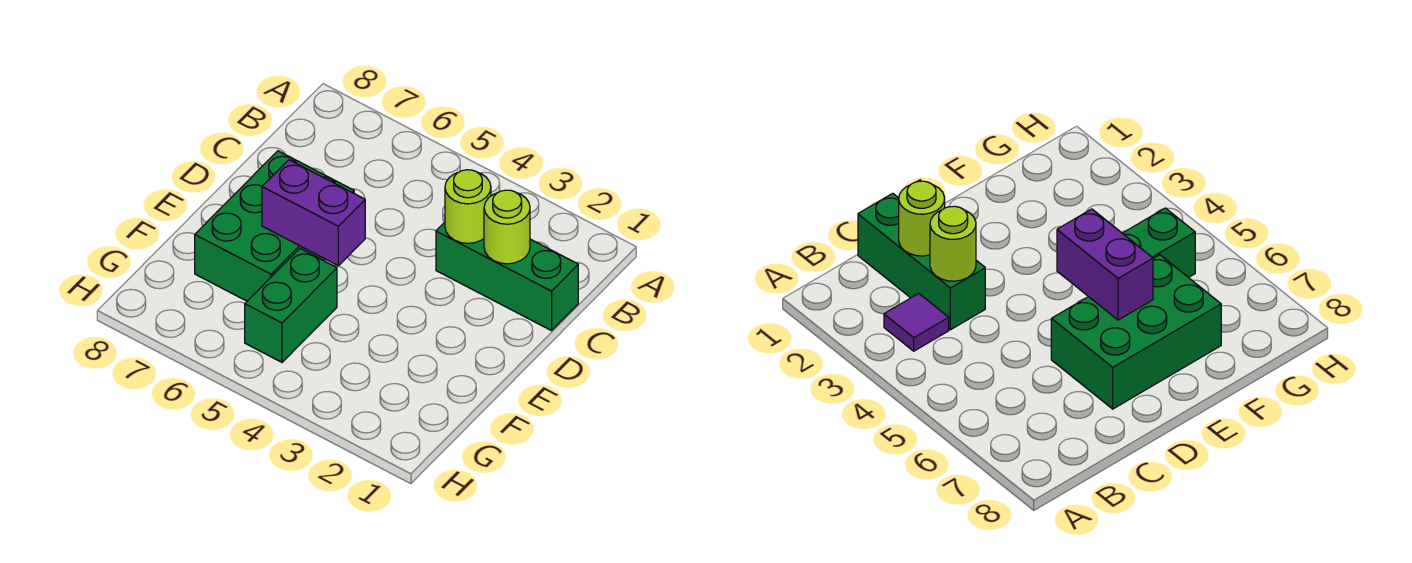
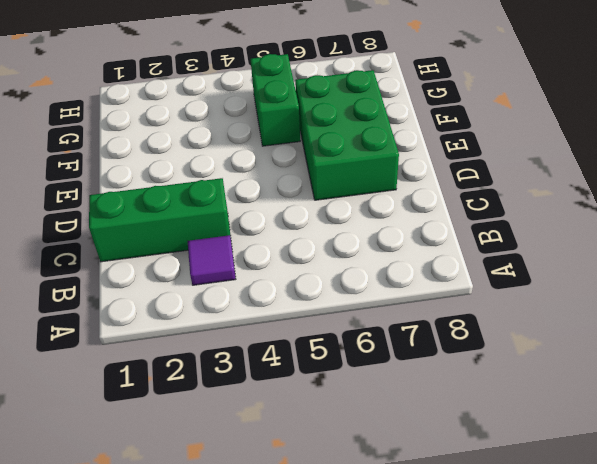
none -> lime round brick C2 level 2
none -> lime round brick C3 level 2

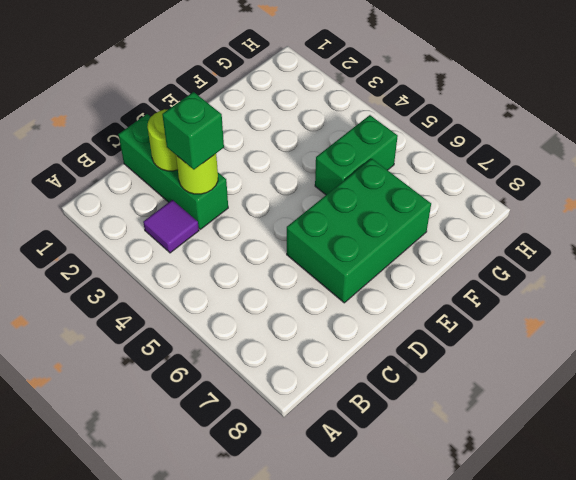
green brick C3 level 3 -> none
none -> purple brick E5:E6 level 2

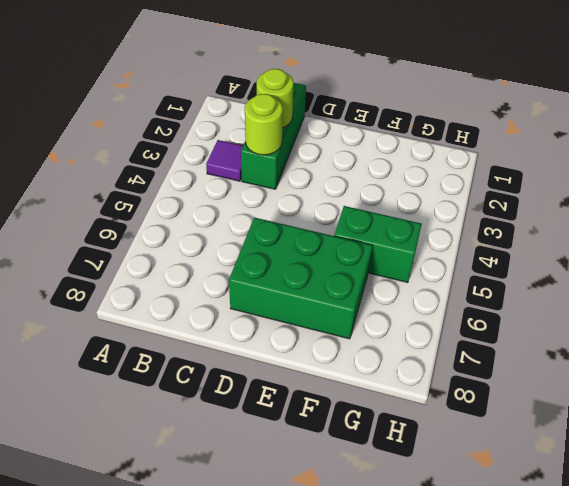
none -> purple brick E5:E6 level 2

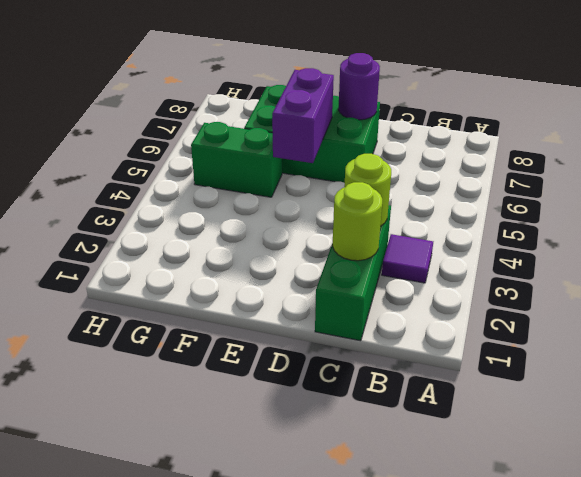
purple round brick D7 level 2 -> none

